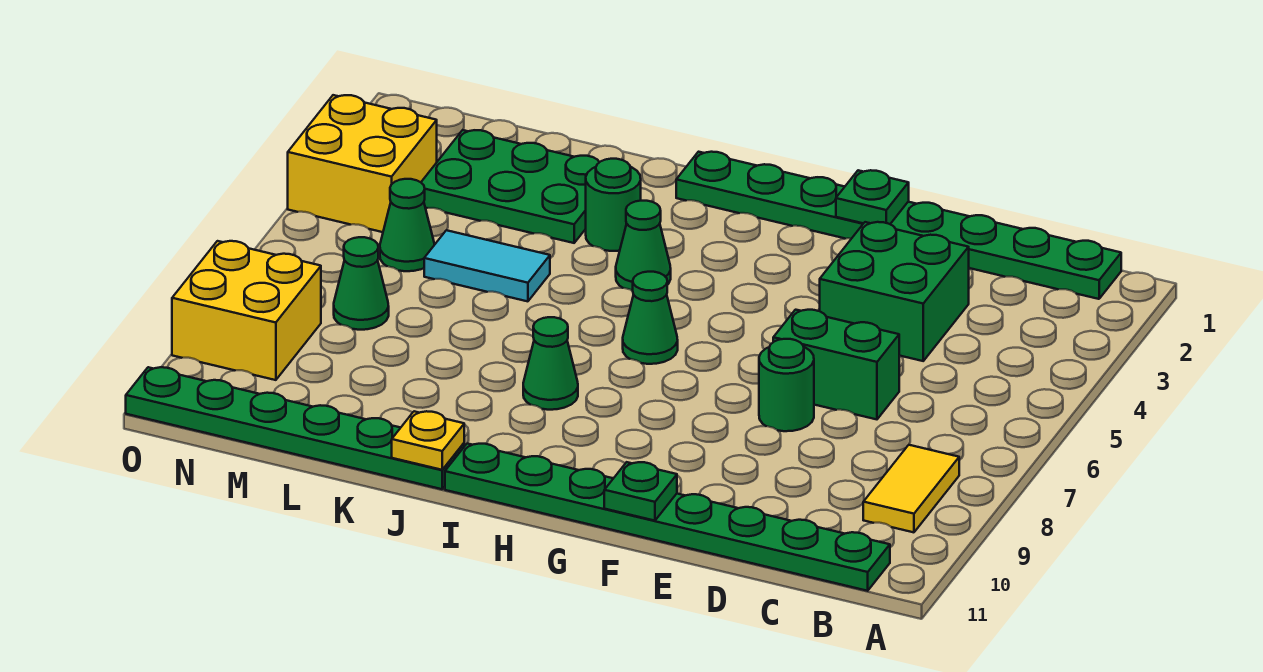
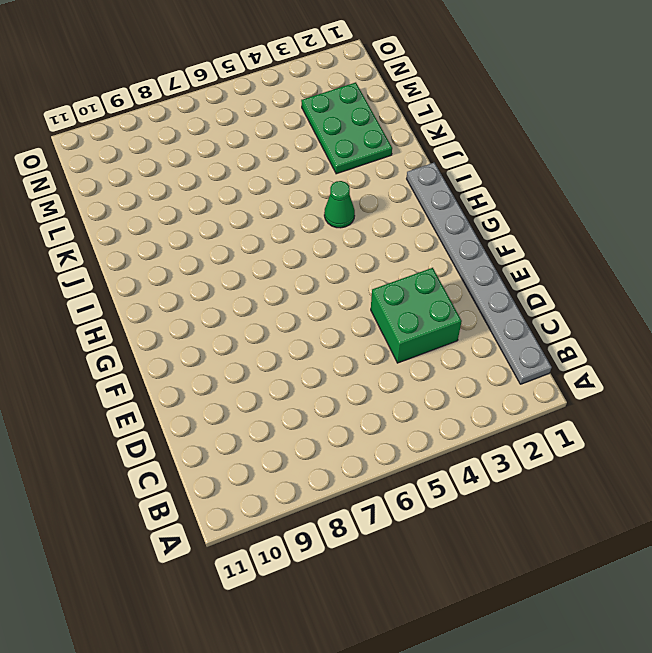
grey plate B1:I1 level 1 -> green plate B1:I1 level 1
none -> yellow tile B8:B9 level 1
none -> green plate B11:I11 level 1
none -> green brick D6:E6 level 1

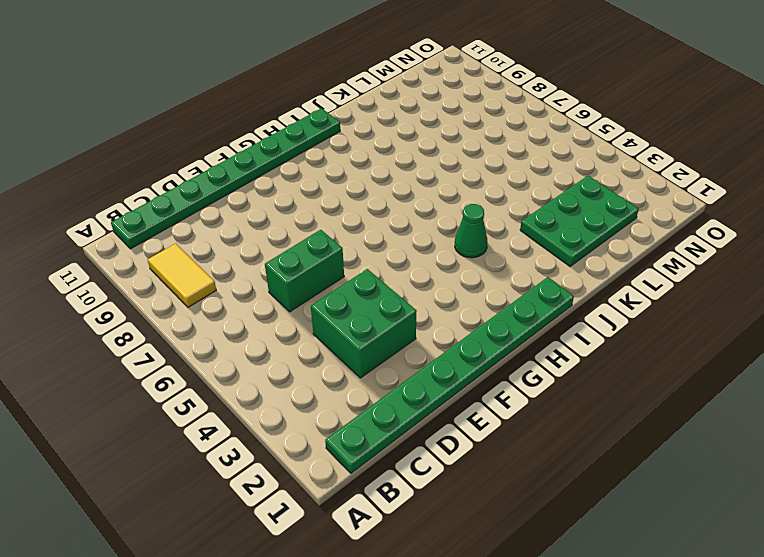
none -> green round brick E7 level 1
none -> green cone H6 level 1
none -> green cone I8 level 1

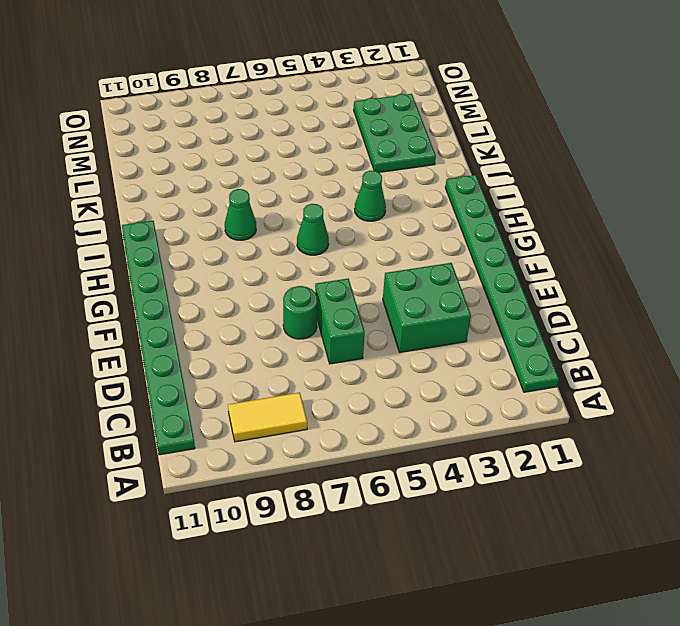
none -> green round brick J3 level 1
none -> green plate J11:O11 level 1
none -> cyan tile K5:L5 level 1

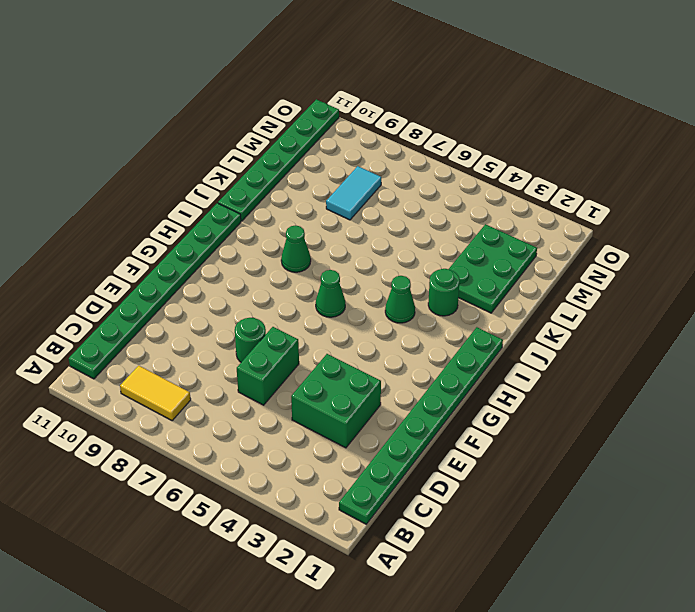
cyan tile L8:M8 level 1 -> cyan tile K5:L5 level 1
none -> green cone M5 level 1
none -> green cone M7 level 1
none -> yellow brick N3:O4 level 1

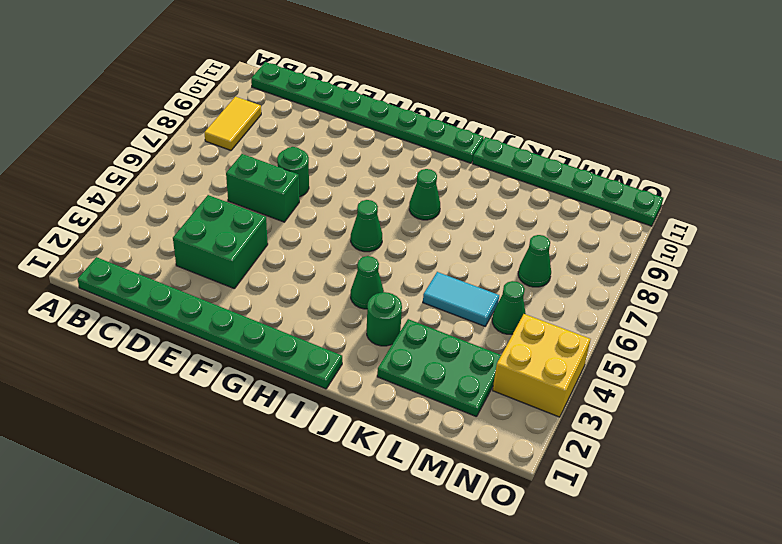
none -> yellow brick N8:O9 level 1
none -> green plate F1 level 2
none -> green plate F11 level 2

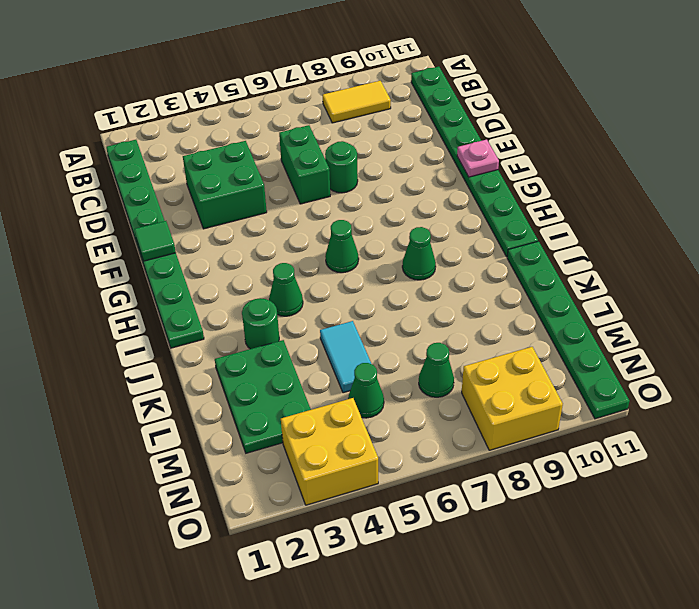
green tile F1 level 2 -> green plate F1 level 2
pink plate F11 level 2 -> green plate F11 level 2
none -> yellow plate J11 level 2

